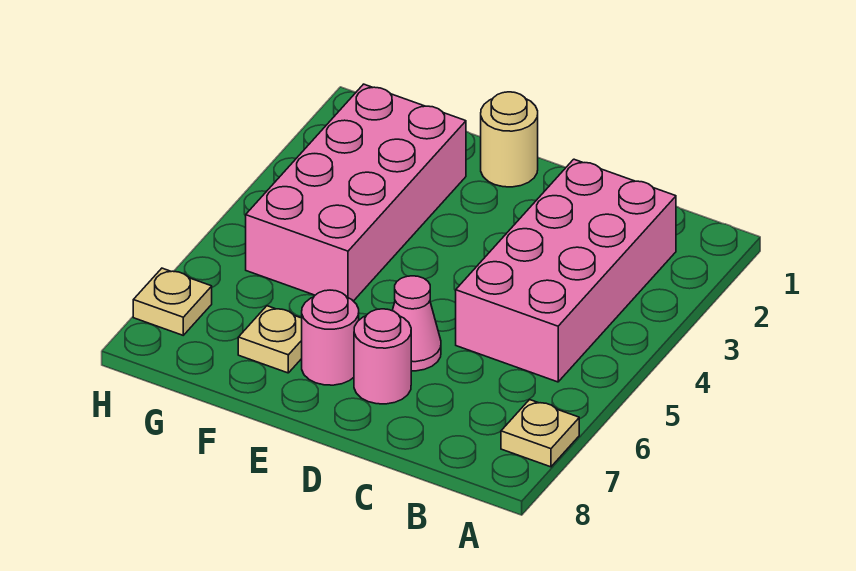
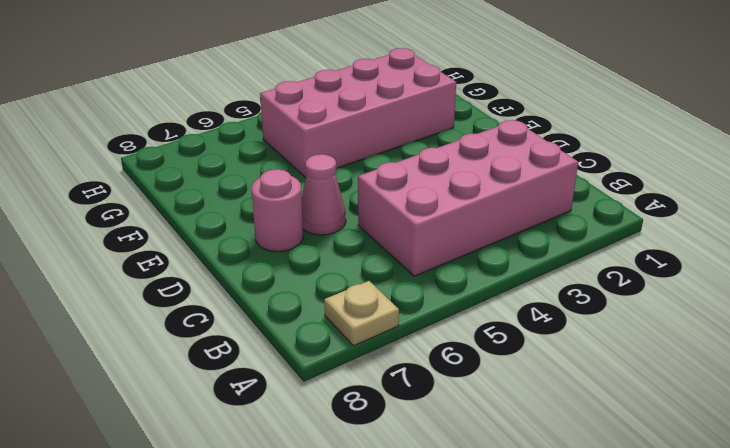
none -> tan round brick E1 level 1
none -> pink round brick E7 level 1

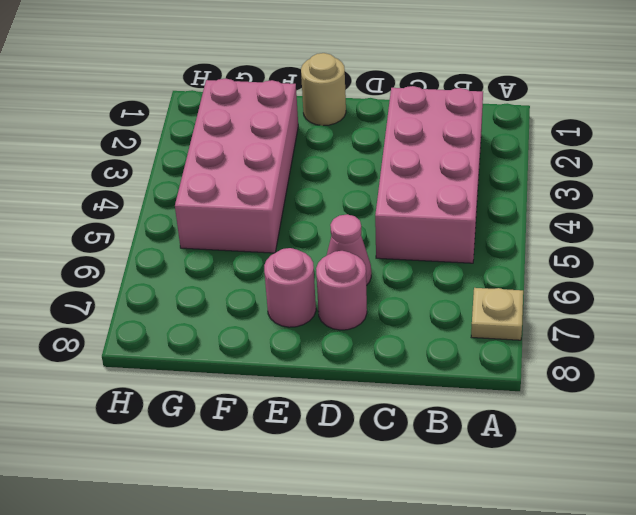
none -> tan plate F7 level 1
none -> tan plate H7 level 1

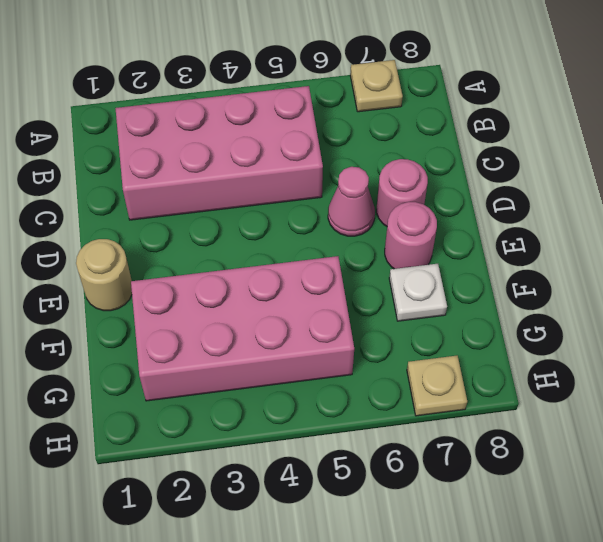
white plate F7 level 1 -> tan plate F7 level 1

